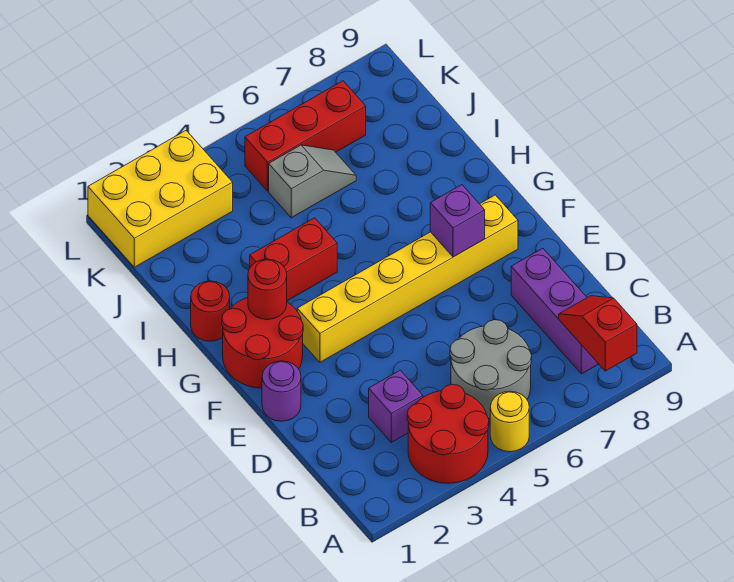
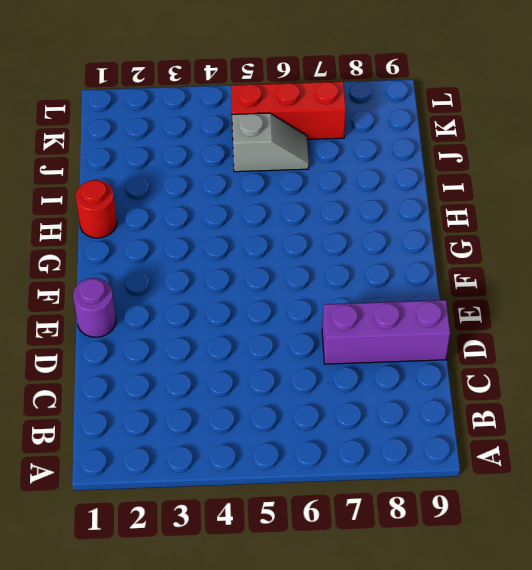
purple brick D7:D9 level 1 -> purple brick B8:D8 level 1
none -> red round brick A3:B4 level 1
none -> yellow round brick A5 level 1
none -> grey round brick B5:C6 level 1

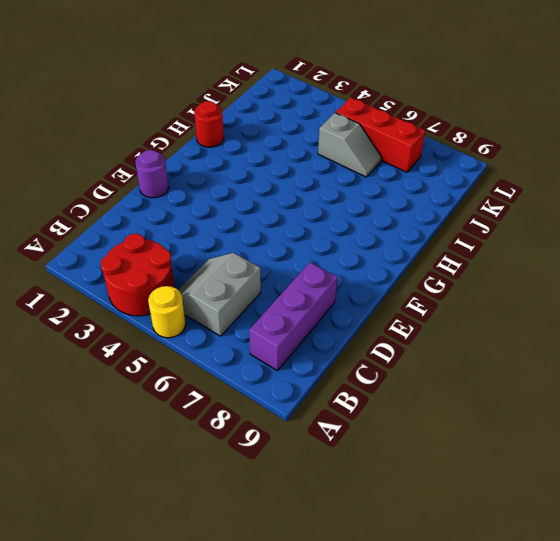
grey slope B5:C6 level 1 top 6 -> grey round brick B5:C6 level 1
none -> purple brick C3 level 1
none -> red round brick F1:G2 level 1
none -> yellow brick F3:F8 level 1

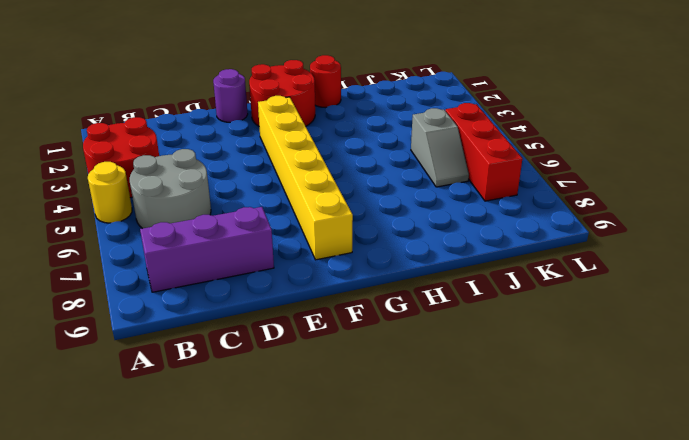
none -> purple brick C3 level 1
none -> red brick H3:H4 level 1
none -> yellow brick K1:L3 level 1

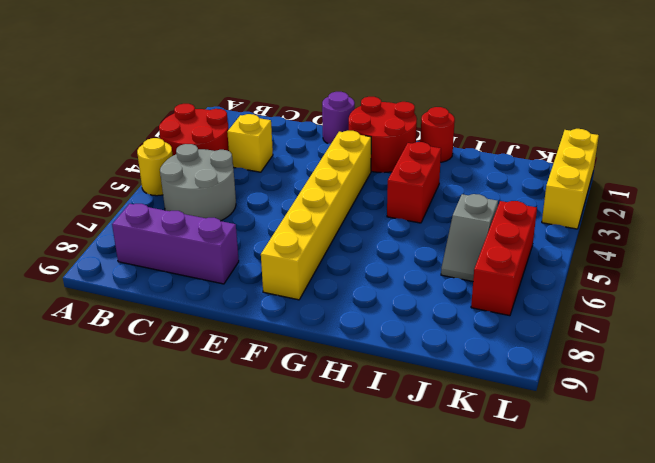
yellow brick C3 level 1 -> purple brick C3 level 1
yellow brick L1:L3 level 1 -> yellow brick K1:L3 level 1
none -> red slope A8:B8 level 2 top A
none -> purple brick F7 level 2
none -> red round brick G2 level 2

